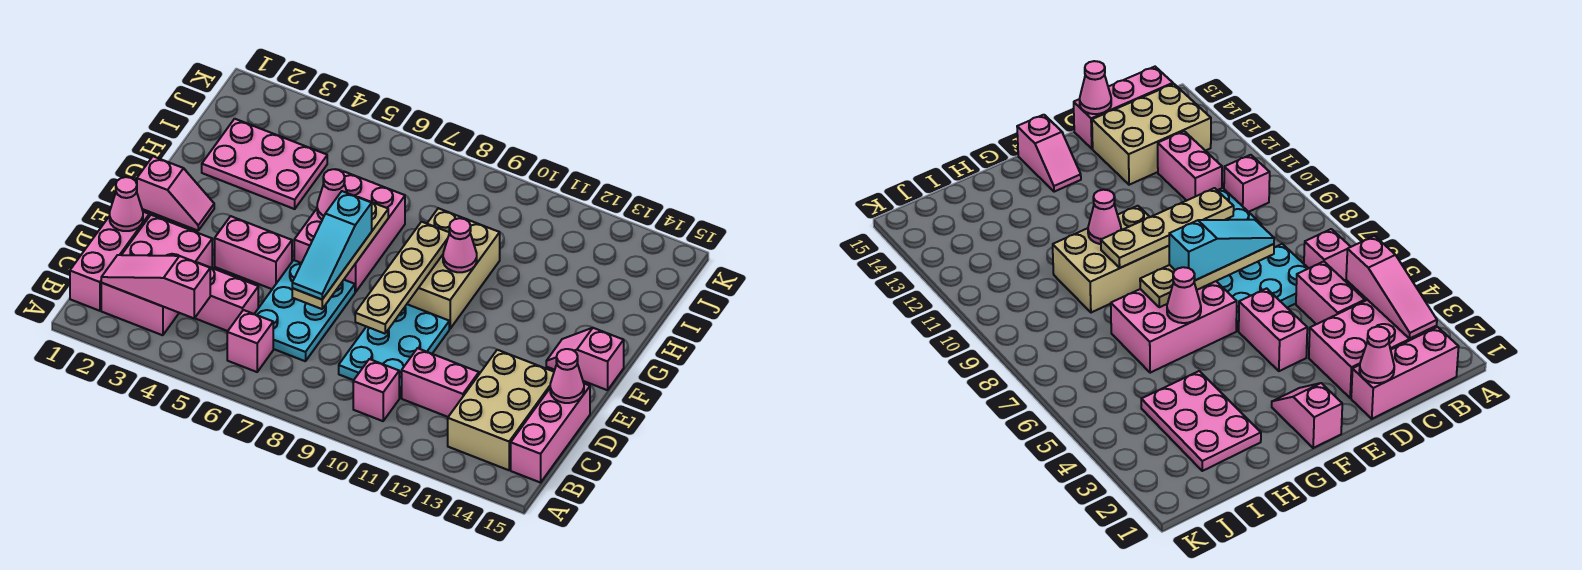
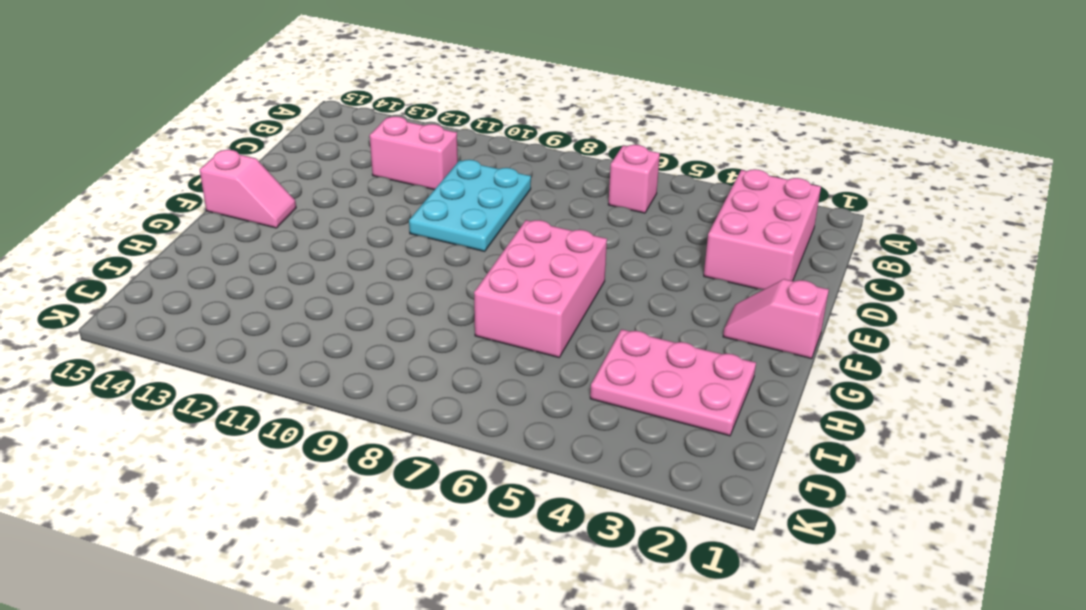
none -> pink brick B1:D1 level 1
none -> pink brick B10 level 1
none -> tan brick B13:D14 level 1

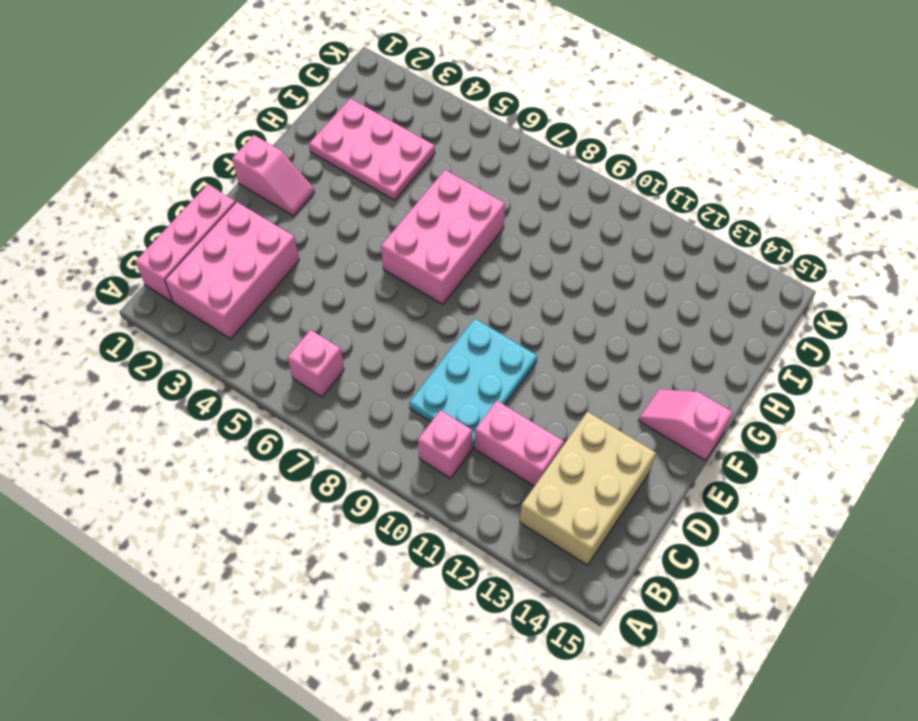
none -> pink brick B15:D15 level 1
none -> pink brick C4:C5 level 1
none -> cyan plate C6:E7 level 1

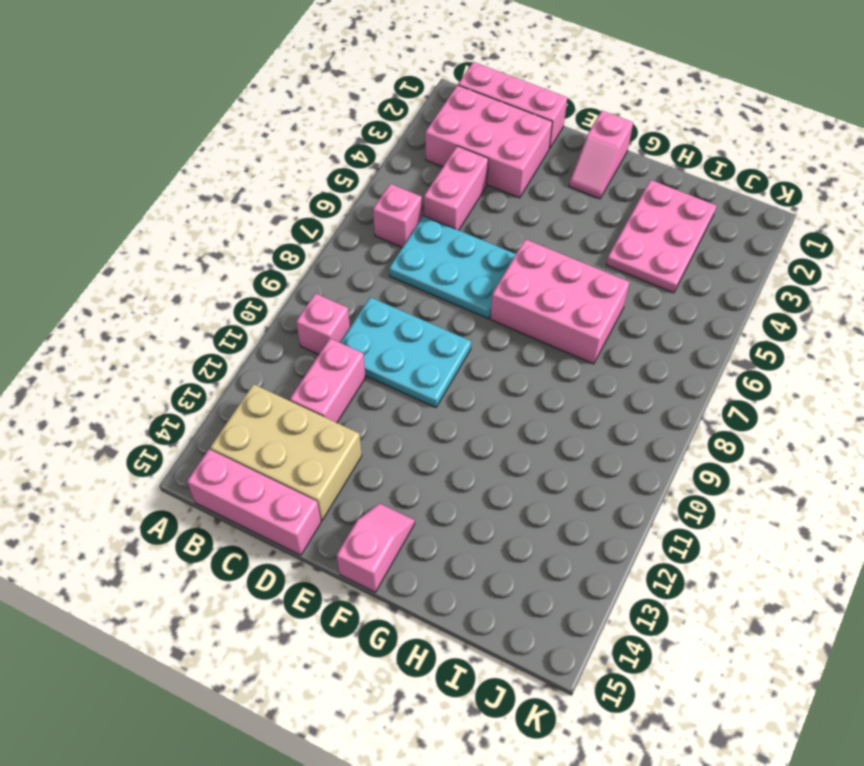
none -> pink brick E4:E5 level 1
none -> tan brick F9:H10 level 1
none -> pink slope B2:B4 level 2 top 4

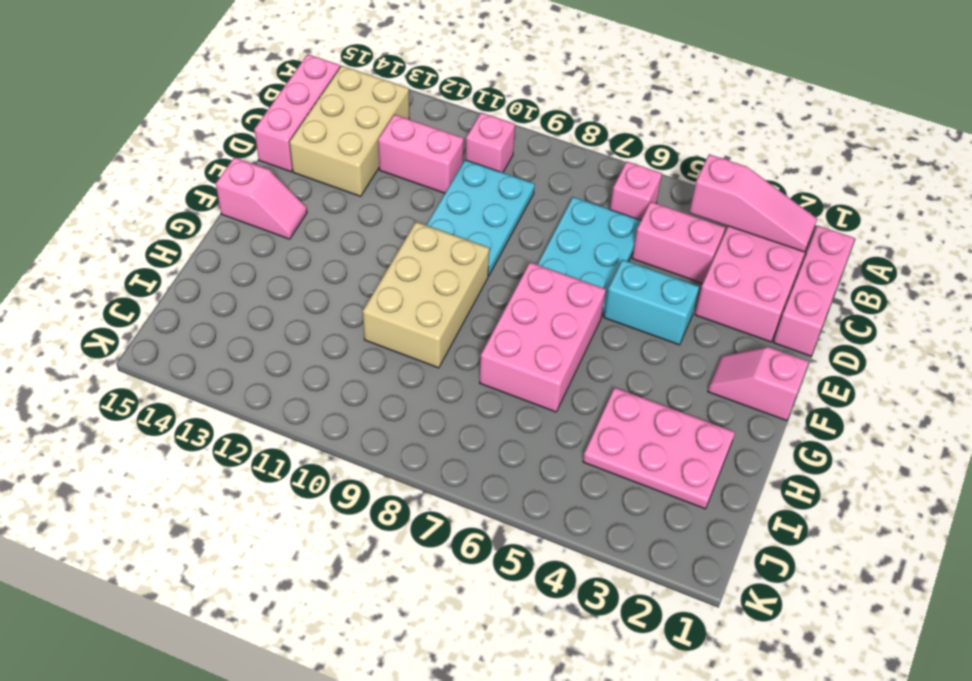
cyan brick E4:E5 level 1 -> pink brick E4:E5 level 1
none -> pink cone D1 level 2
none -> tan plate D7:G7 level 2
none -> tan plate D9:G9 level 2

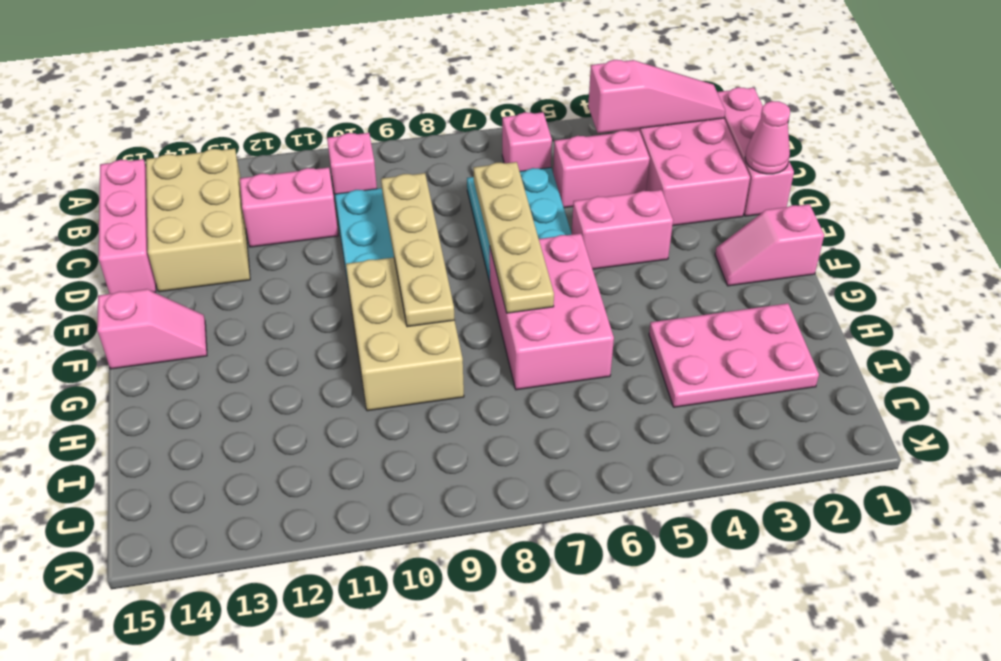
none -> pink cone D15 level 2
none -> pink cone G6 level 2
none -> pink cone G10 level 2

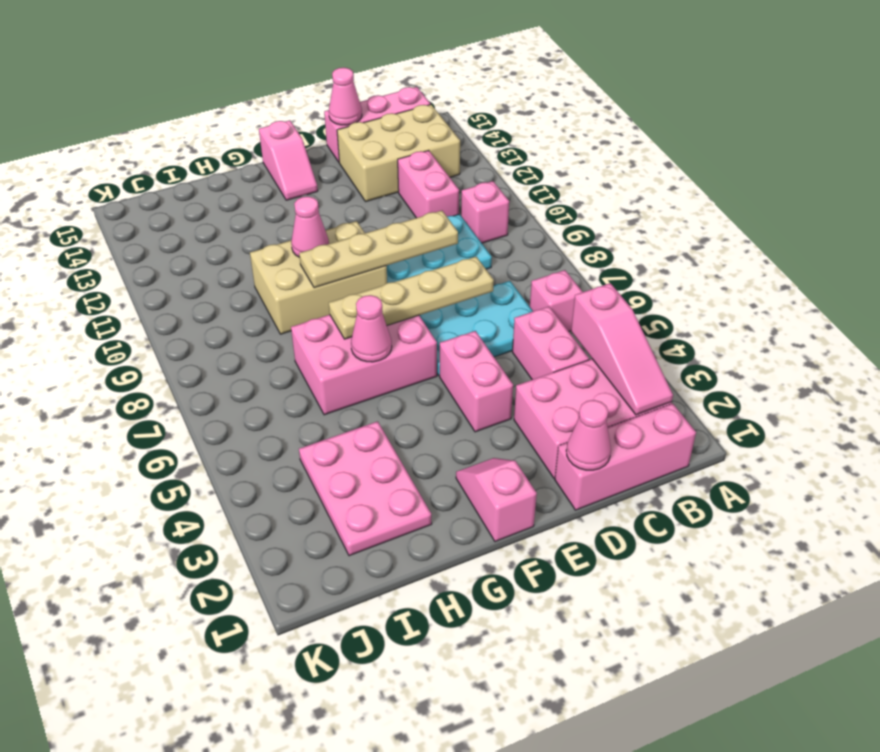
none -> cyan slope D7:F7 level 3 top F

